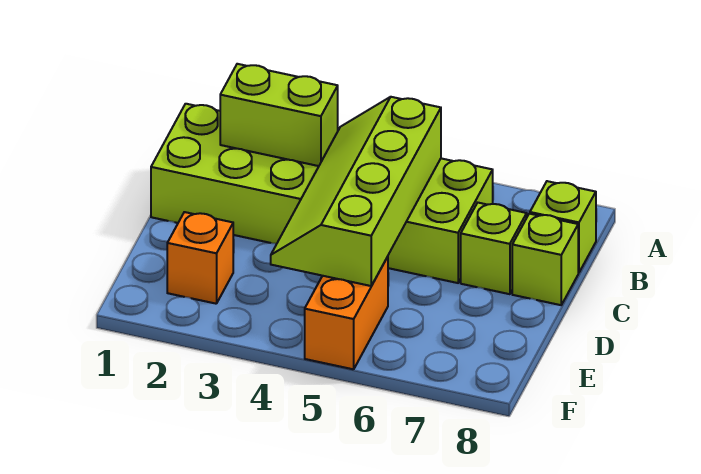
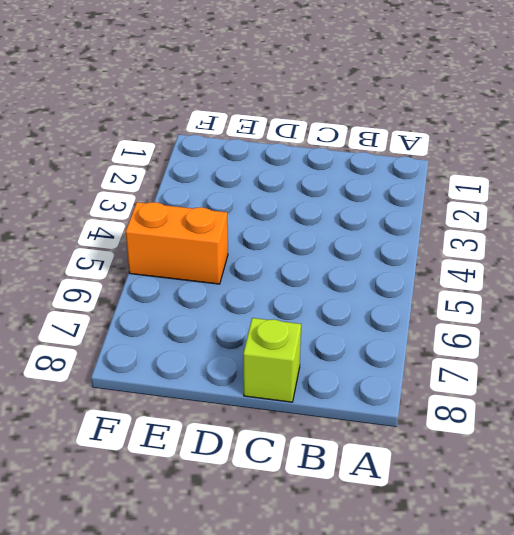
none -> lime brick B1:C6 level 1
none -> lime brick B8 level 1

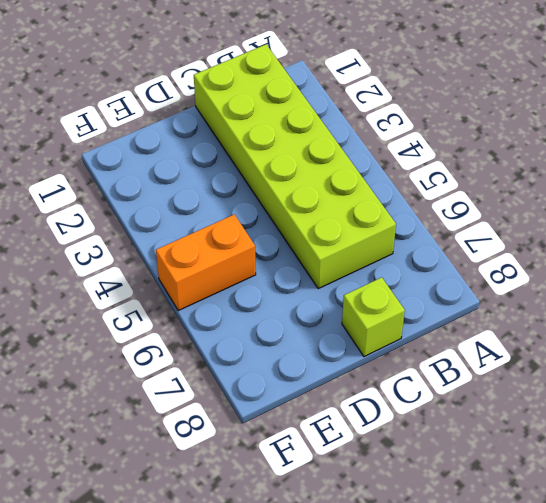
none -> lime brick B8 level 1
none -> lime brick C7 level 1

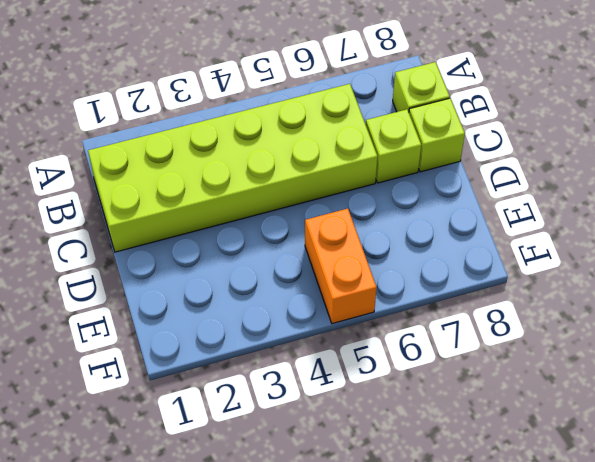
none -> orange brick E2 level 1
none -> lime brick B2:B3 level 2

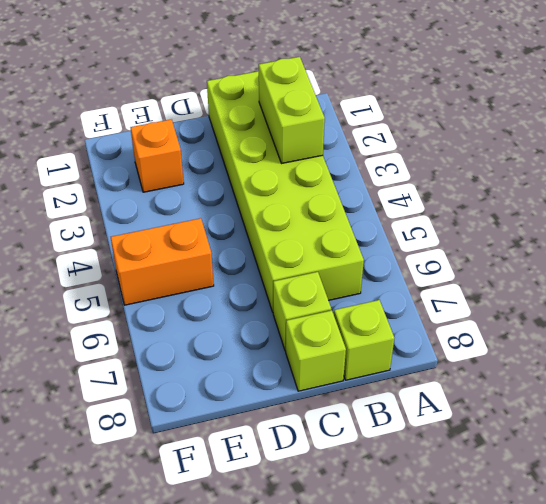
none -> lime slope B4:E5 level 2 top 5

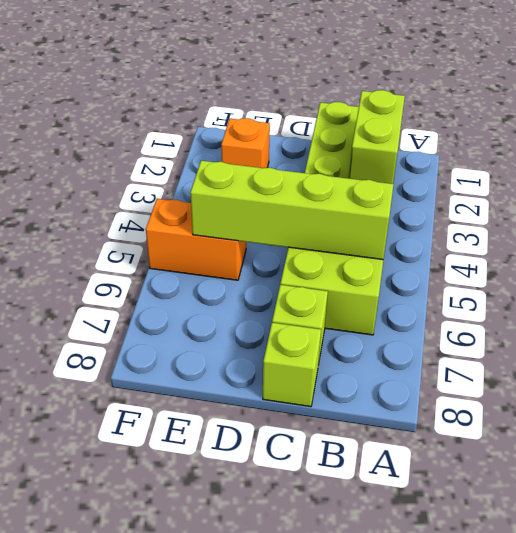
none -> lime brick B8 level 1

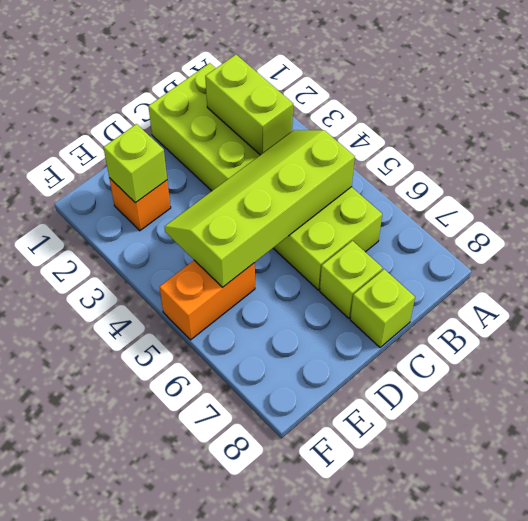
lime brick E2 level 2 -> lime brick B8 level 1

